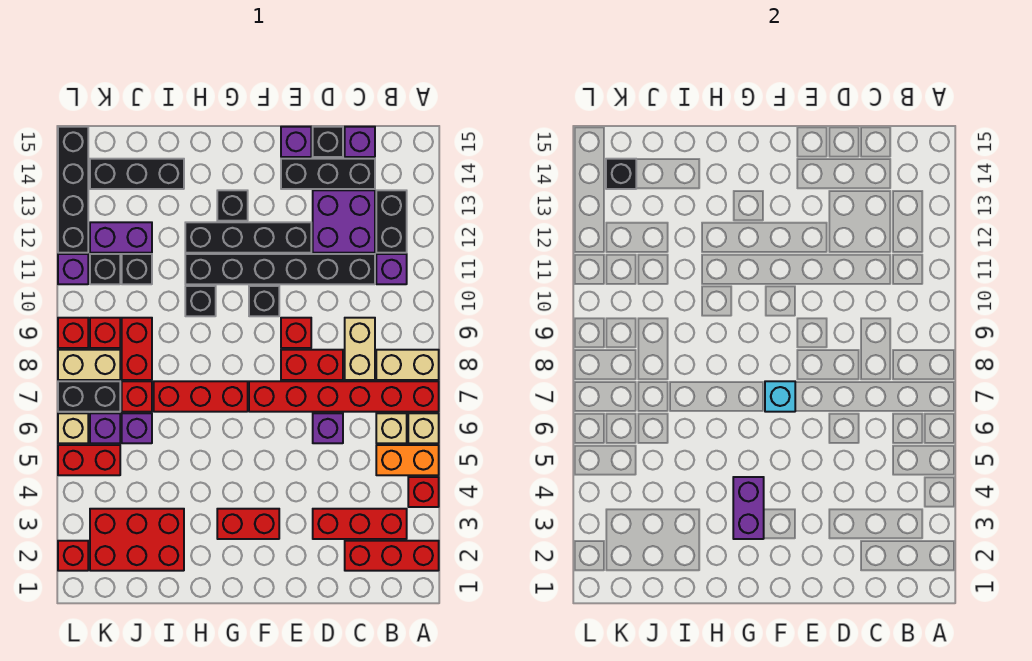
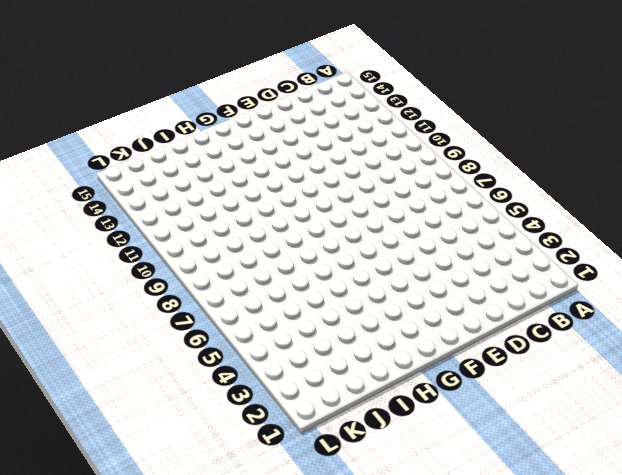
none -> red brick A2:C2 level 1
none -> red brick A4 level 1
none -> orange brick A5:B5 level 1
none -> tan brick A6 level 1

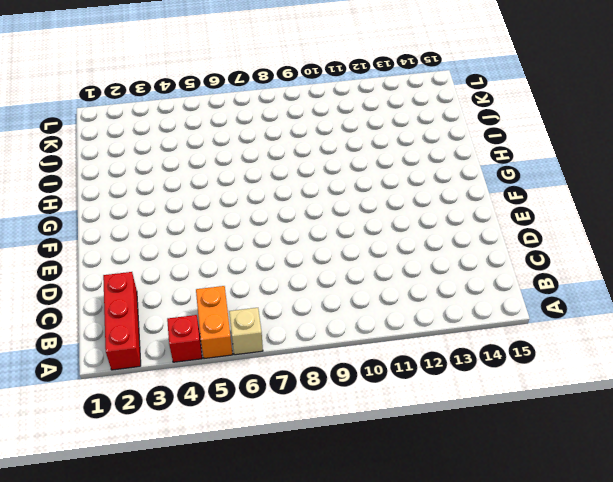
none -> red brick A7:F7 level 1
none -> tan brick A8:B8 level 1
none -> red brick B3:D3 level 1
none -> tan brick B6 level 1

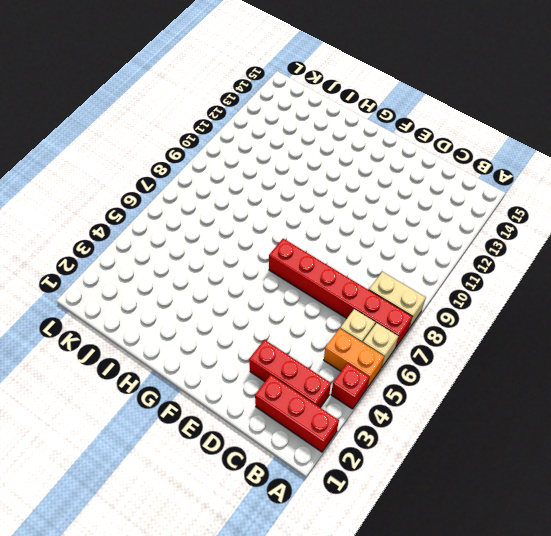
none -> purple brick B11 level 1
none -> black brick B12:B13 level 1
none -> tan brick C8:C9 level 1
none -> black brick C11:H11 level 1

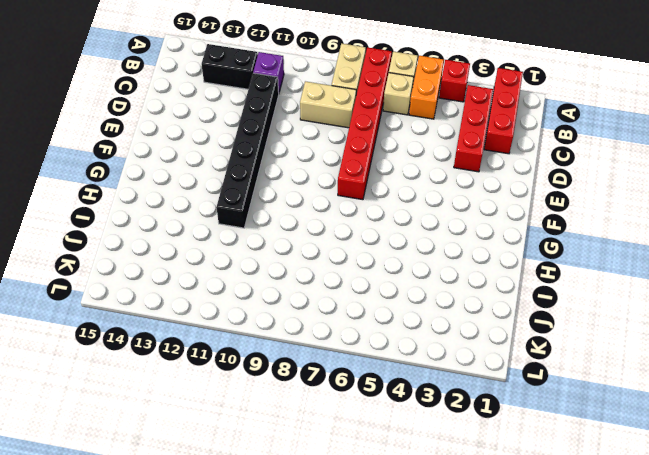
none -> purple brick C12:D13 level 1
none -> black brick C14:E14 level 1
none -> purple brick C15 level 1
none -> purple brick D6 level 1

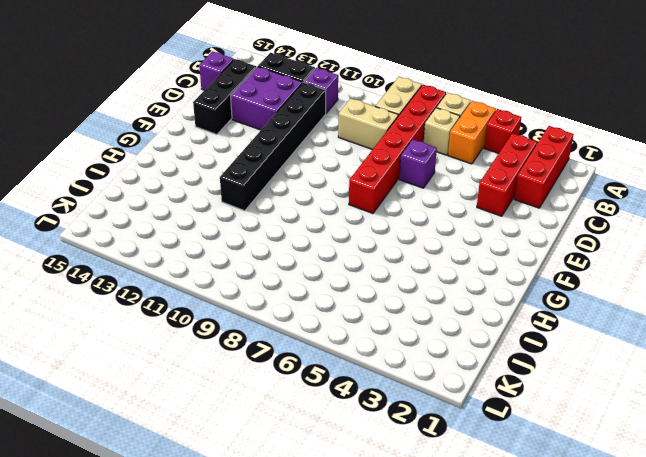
none -> red brick D8:E8 level 1
none -> black brick D15 level 1
none -> red brick E9 level 1
none -> black brick E12:H12 level 1

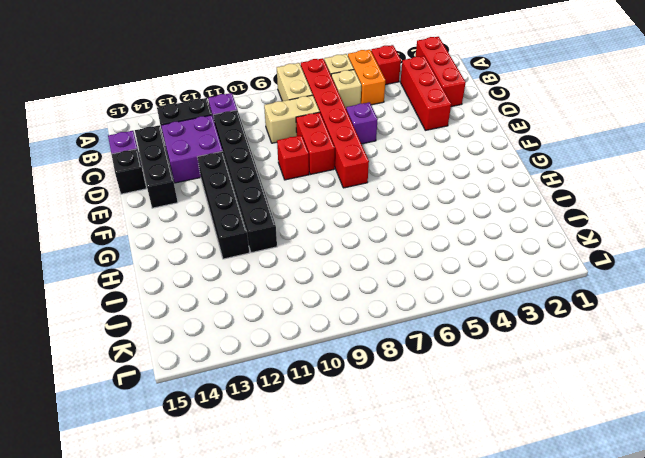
none -> purple brick E15 level 1
none -> red brick F3:G3 level 1
none -> black brick F10 level 1
none -> red brick G7:I7 level 1

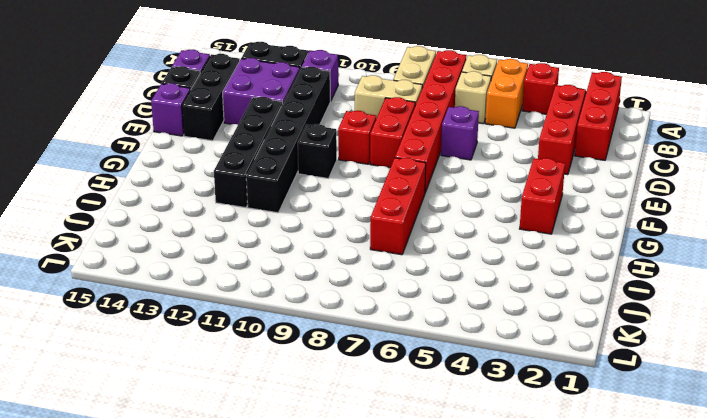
none -> black brick G13 level 1
none -> black brick H10 level 1
none -> red brick I2:K3 level 1
none -> black brick I14:K14 level 1

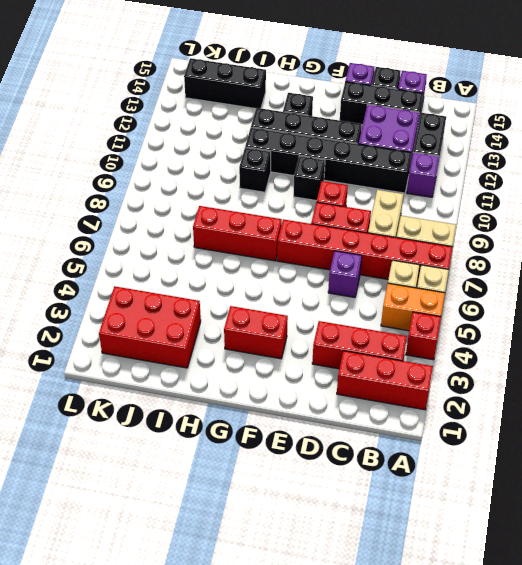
none -> purple brick J6 level 1
none -> red brick J7 level 1
none -> red brick J8:J9 level 1
none -> black brick J11 level 1

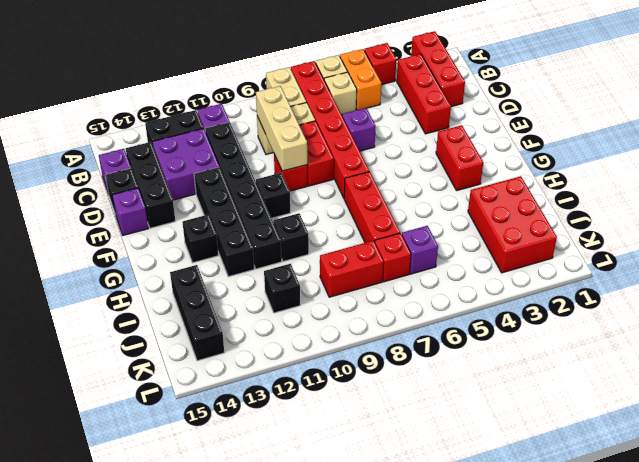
tan brick C9:E9 level 2 -> none
none -> purple brick J12:K12 level 1
none -> red brick K5:L5 level 1
none -> purple brick K6 level 1
none -> black brick K7:L7 level 1

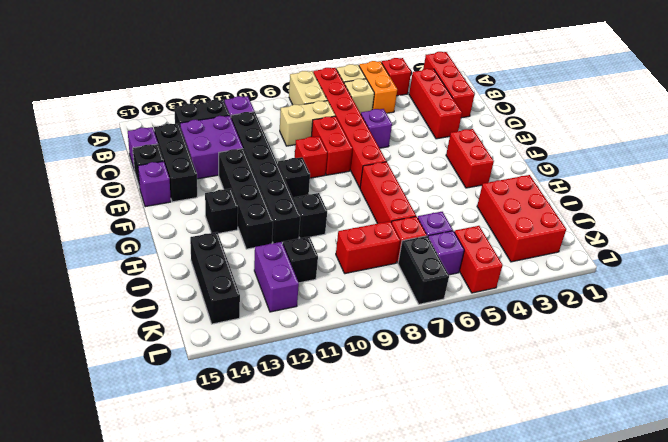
none -> tan brick K8:L8 level 1
none -> red brick K9 level 1
none -> black brick K11 level 1
none -> red brick L2 level 1

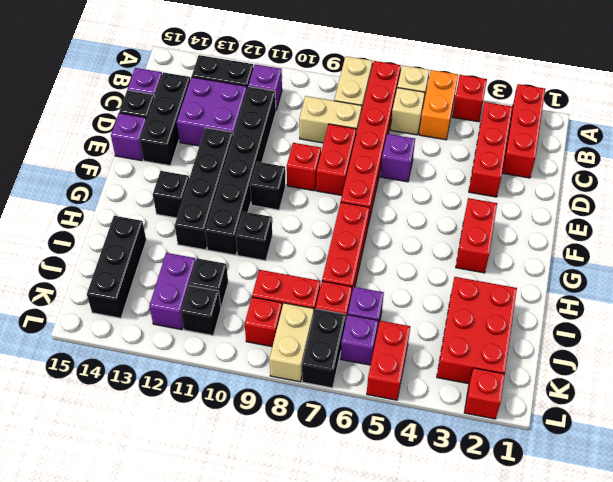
none -> tan brick L6 level 1
none -> red brick L9 level 1
none -> purple brick L11 level 1
none -> black brick L12:L15 level 1

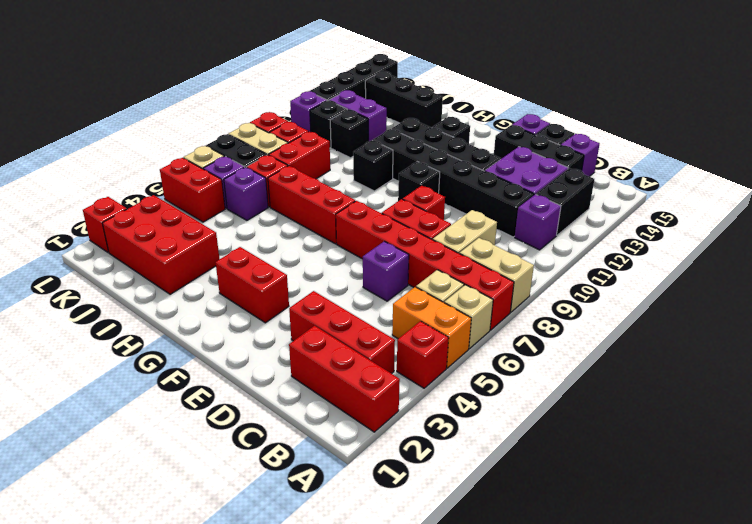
none -> cyan brick F7 level 2
none -> purple brick G3:G4 level 2
none -> black brick K14 level 2

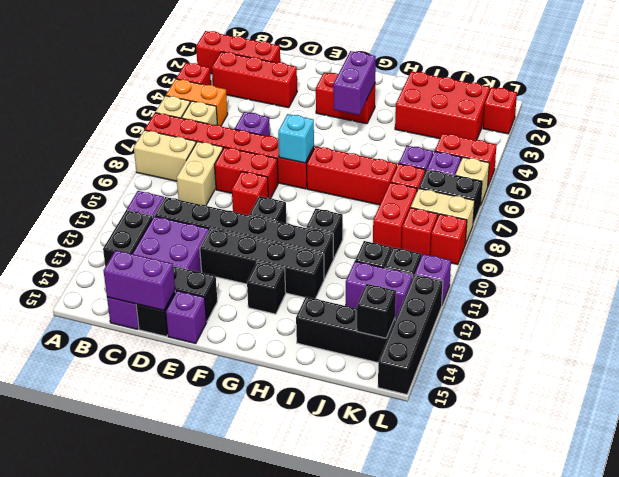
purple brick C15:D15 level 2 -> none

